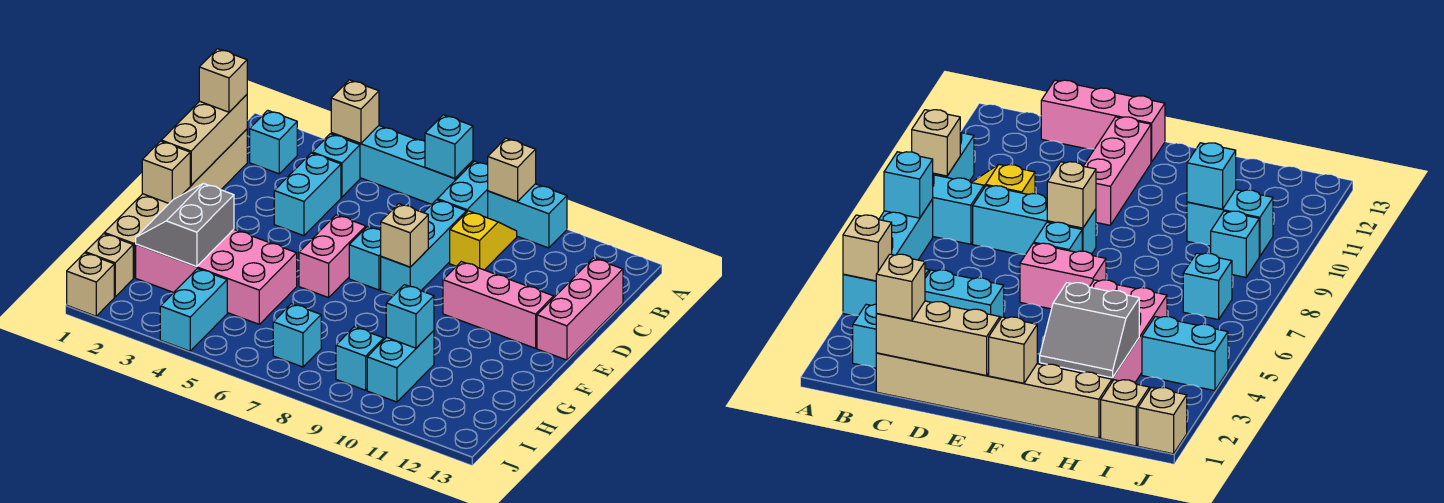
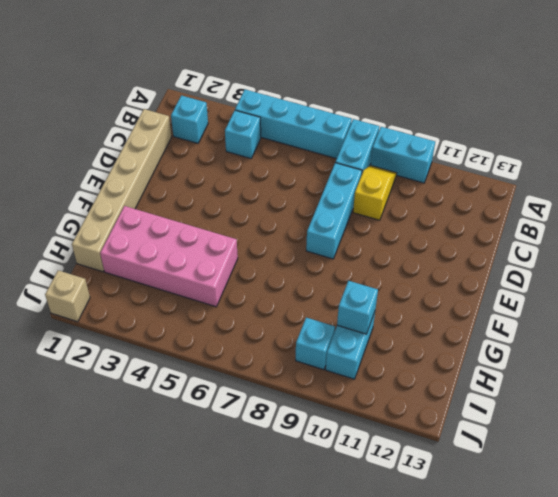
none -> cyan brick C4:D4 level 1
none -> pink brick C13:E13 level 1
none -> pink brick E6:F6 level 1

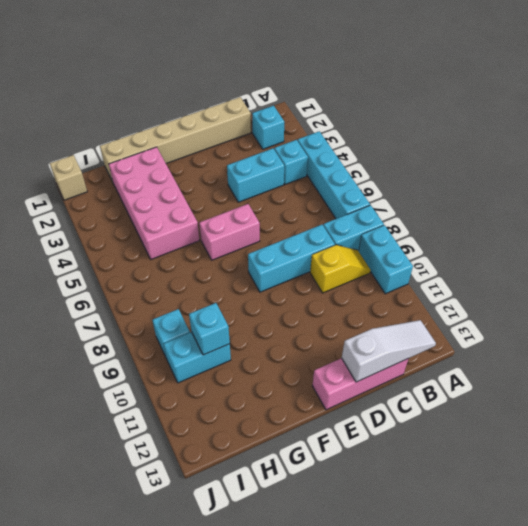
white slope B13:D13 level 2 top D -> none
none -> cyan brick E7 level 1
none -> pink brick E10:E12 level 1
none -> tan brick I1 level 1

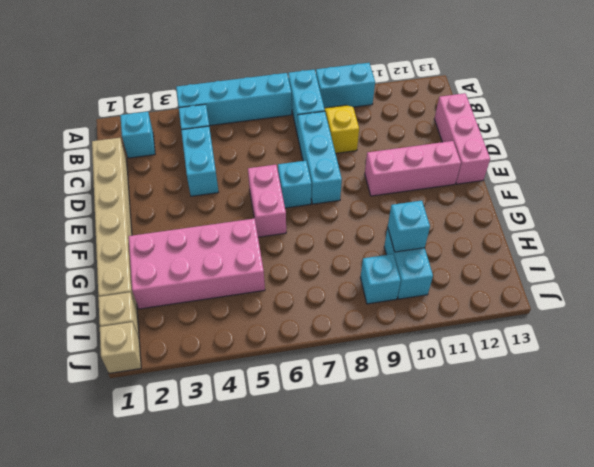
none -> cyan brick I4:J4 level 1
none -> cyan brick I7 level 1
none -> tan brick A4 level 2

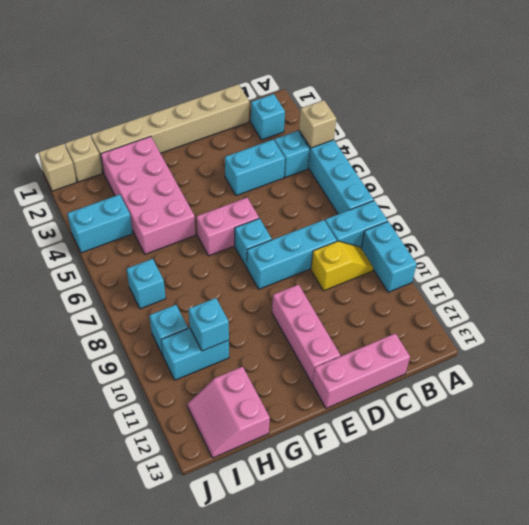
pink slope H12:I13 level 1 top H -> none
none -> cyan brick A7 level 2
none -> tan brick A9 level 2
none -> tan brick C1:E1 level 2

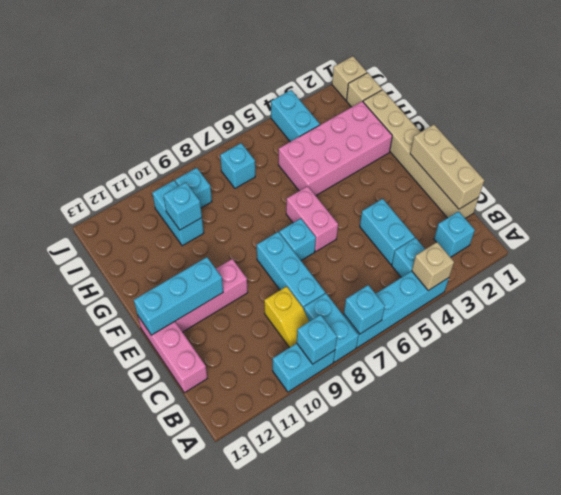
cyan brick A9 level 2 -> tan brick A9 level 2
cyan brick E11:E13 level 2 -> none
none -> tan brick E8 level 2
none -> tan brick F1 level 2
none -> grey slope G2:H3 level 2 top 3

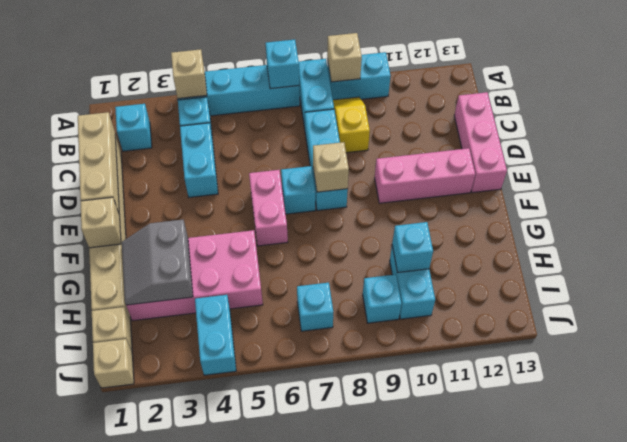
none -> tan brick C1 level 3

